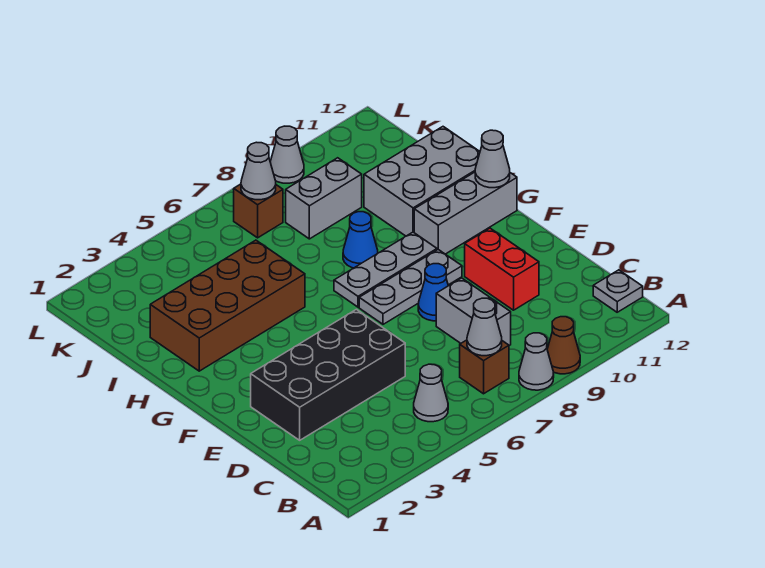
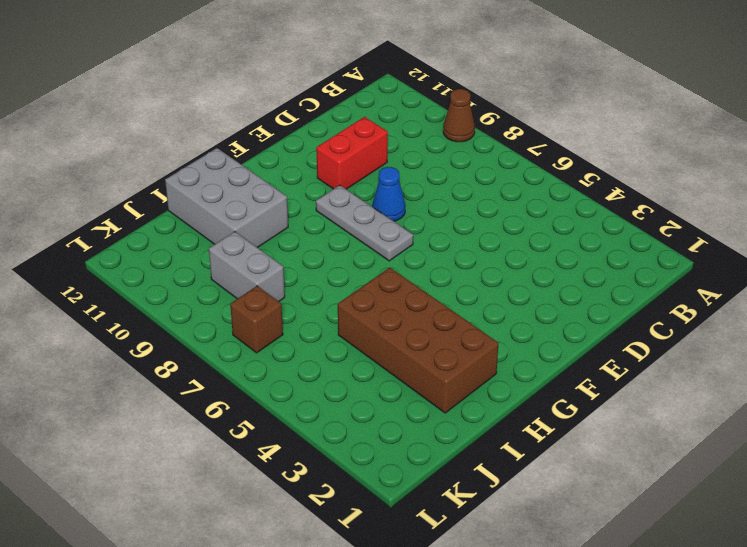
none -> grey cone A8 level 1
none -> grey cone B5 level 1
none -> brown brick B7 level 1

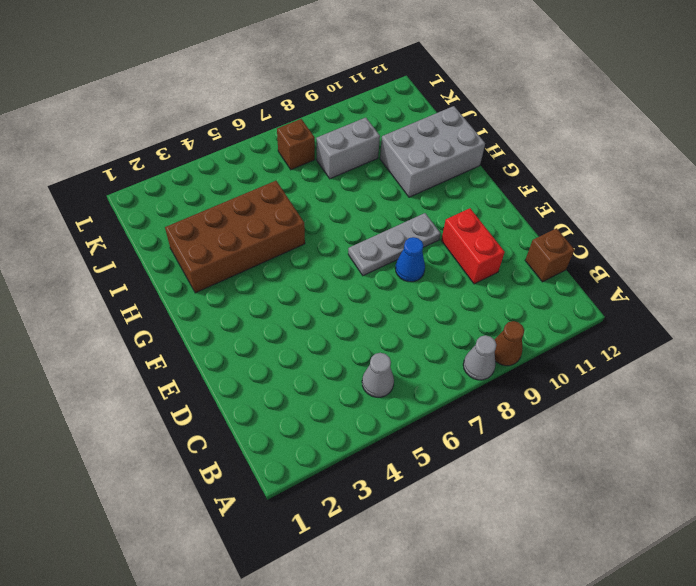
brown brick C12 level 1 -> brown brick B7 level 1
none -> grey plate B12 level 1
none -> grey brick C8:D8 level 1
none -> black brick D2:E5 level 1

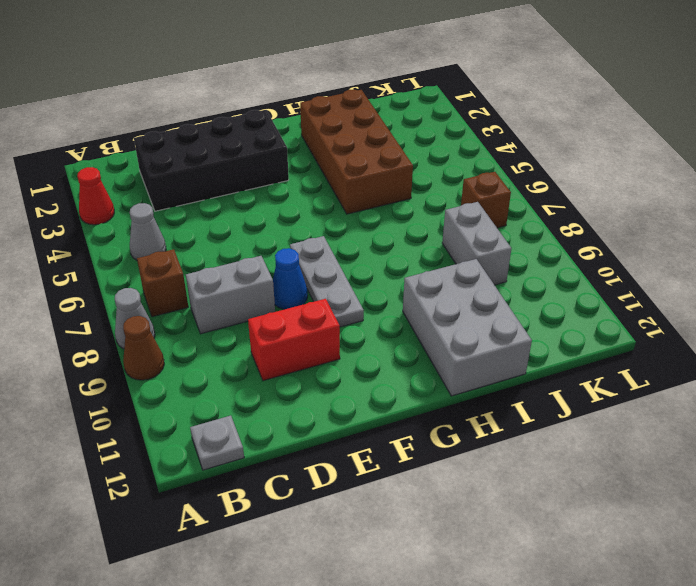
red cone A3 level 1 -> none
black brick C2:F3 level 1 -> black brick D2:E5 level 1
none -> grey plate G7:G9 level 1
none -> grey brick G10:G12 level 1
none -> blue cone H8 level 1

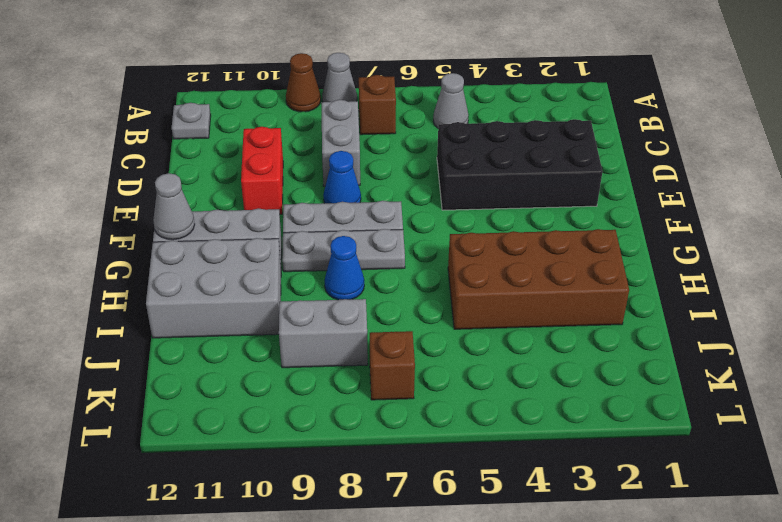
none -> grey cone L9 level 1
none -> grey cone B7 level 2
none -> grey cone K7 level 2

